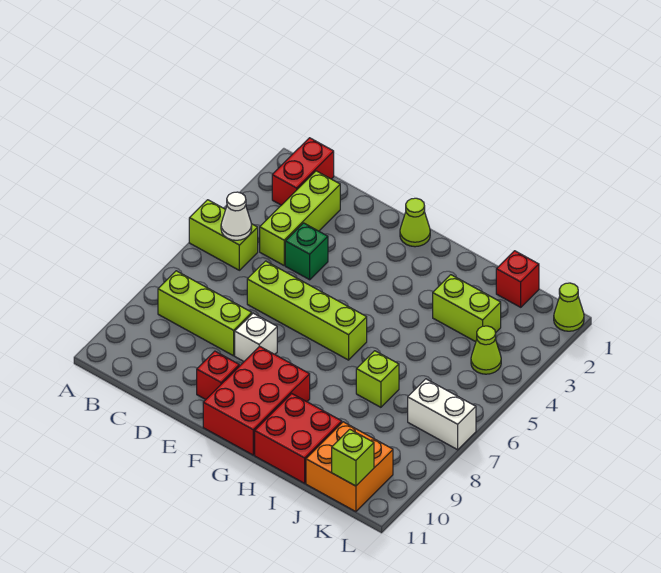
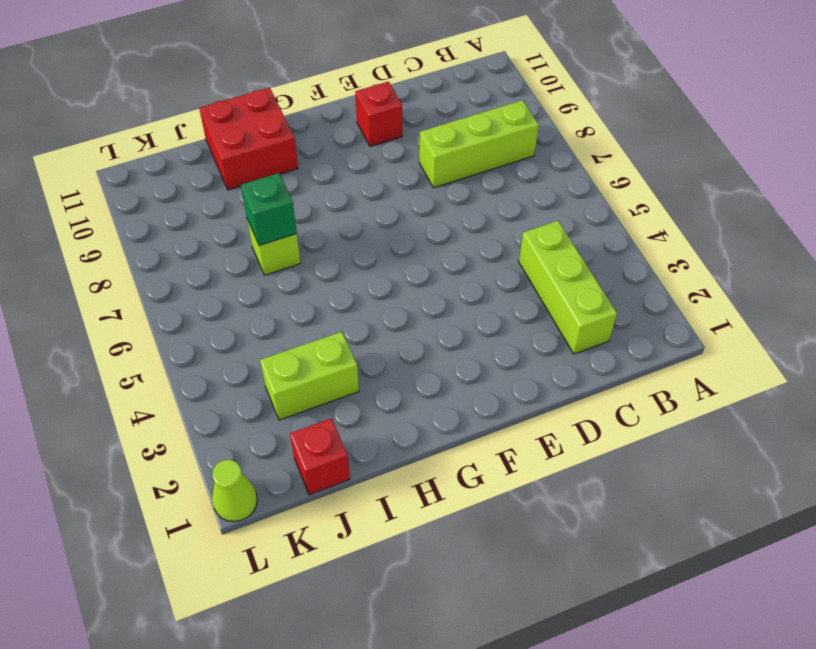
green brick I7 level 2 -> green brick D4 level 1
none -> lime brick A5:B5 level 1
none -> red brick B1:B2 level 1
none -> lime brick D6:G6 level 1

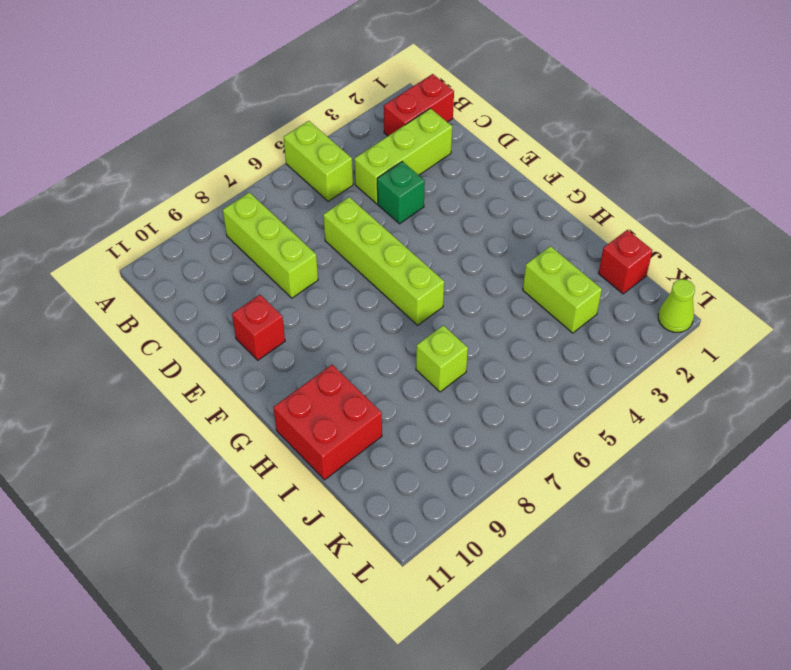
none -> white brick E8 level 1
none -> lime cone F1 level 1
none -> red brick F9:G11 level 1

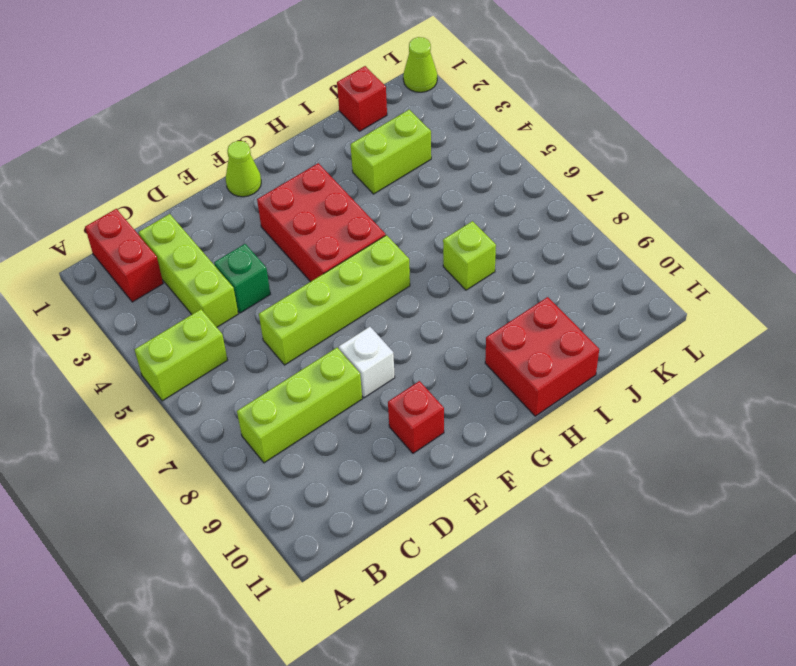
red brick F3:G5 level 1 -> red brick F9:G11 level 1
none -> orange brick J10:K11 level 1
none -> lime cone K4 level 1
none -> white brick K7:L7 level 1

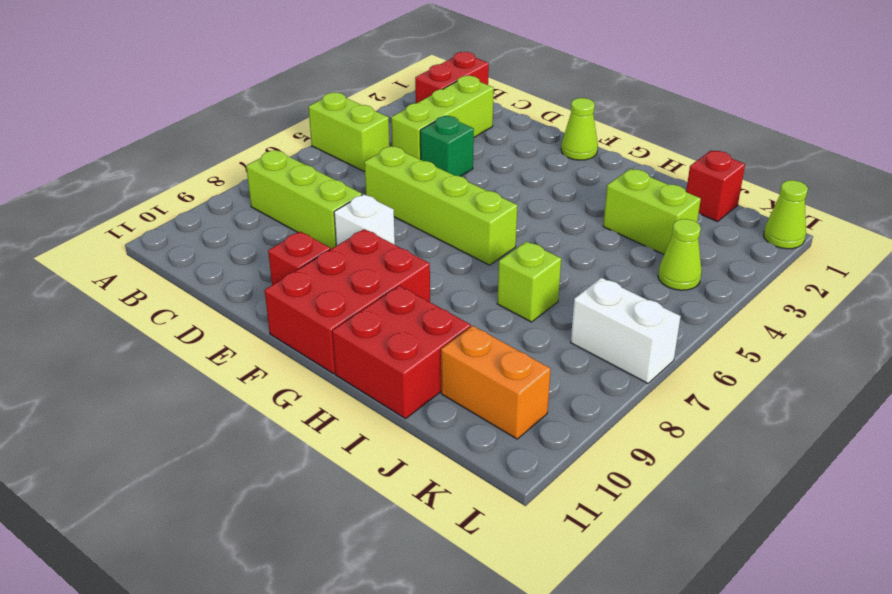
orange brick J10:K10 level 1 -> orange brick J10:K11 level 1
none -> white cone B5 level 2
none -> lime brick K11 level 2

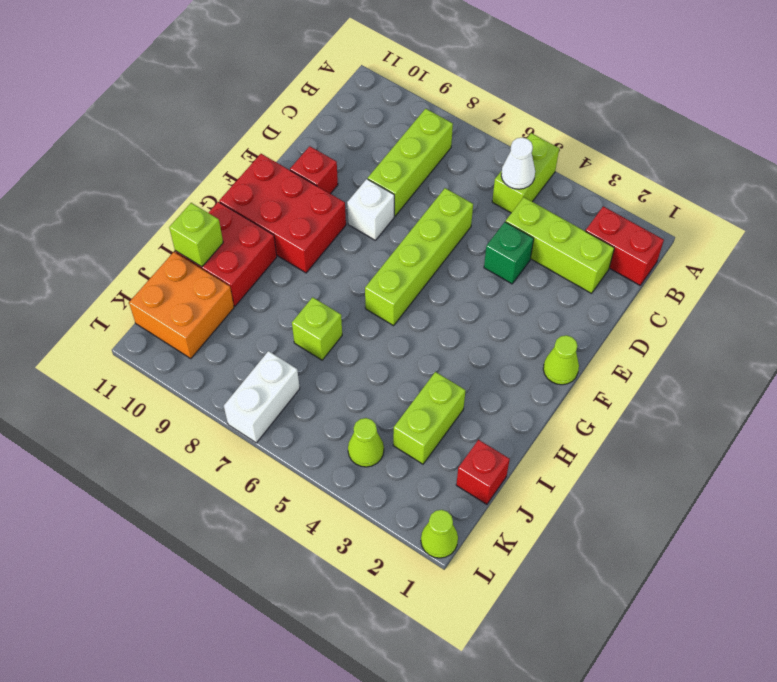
lime brick I11 level 2 -> lime brick K11 level 2

